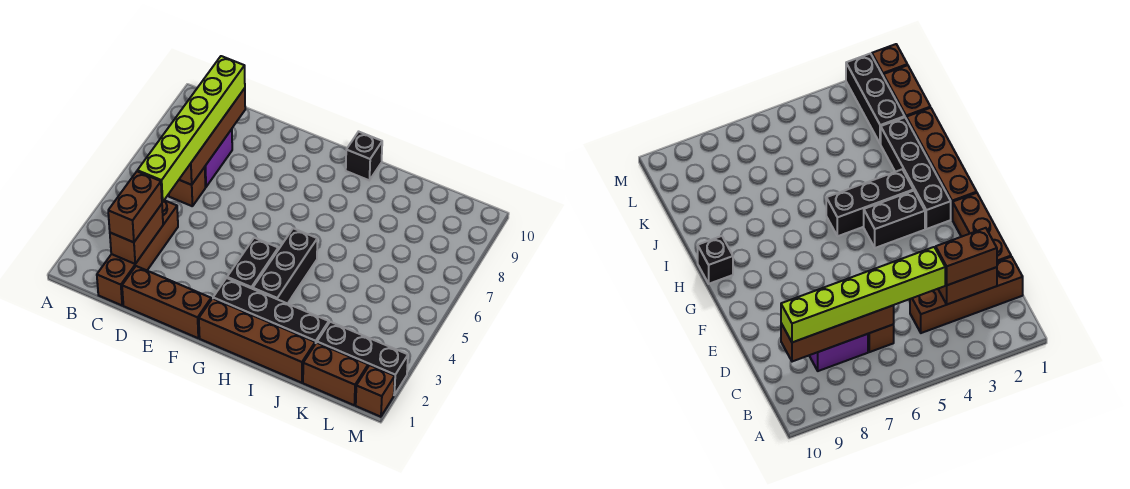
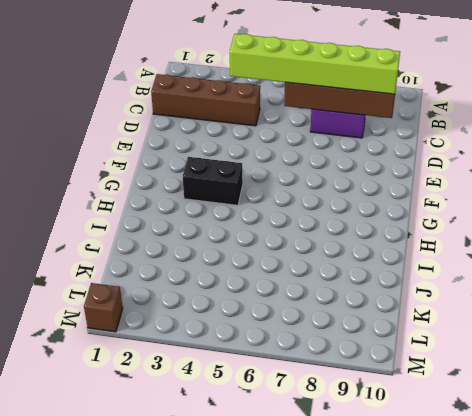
none -> brown brick C6 level 1
none -> brown brick D1:F1 level 1
none -> brown brick G1:J1 level 1

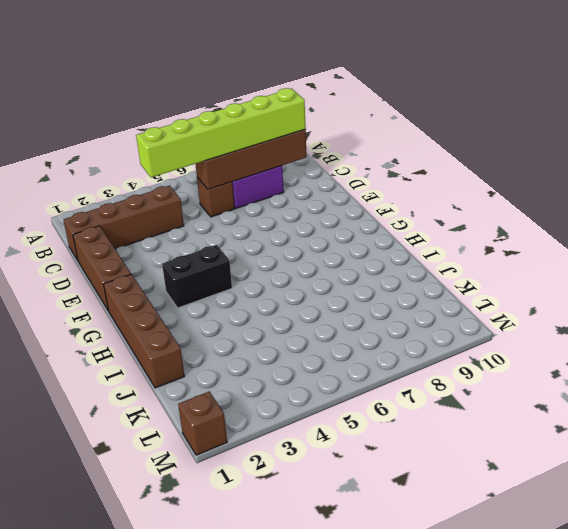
none -> black brick G2:J2 level 1
none -> black brick H3:H5 level 1
none -> black brick H10 level 1

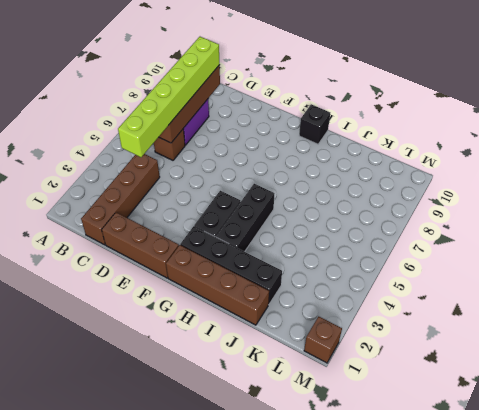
none -> brown brick K1:L1 level 1
none -> black brick K2:M2 level 1
none -> brown brick C2:C3 level 2

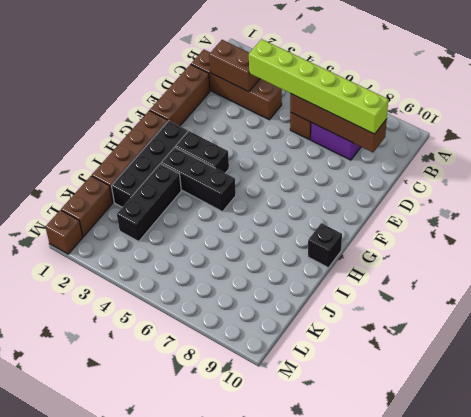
black brick I3:K3 level 1 -> black brick K2:M2 level 1
none -> brown brick C2:C3 level 3

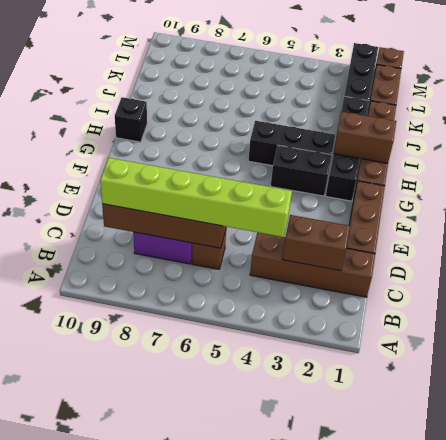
brown brick H1:H2 level 2 -> brown brick C2:C3 level 3

